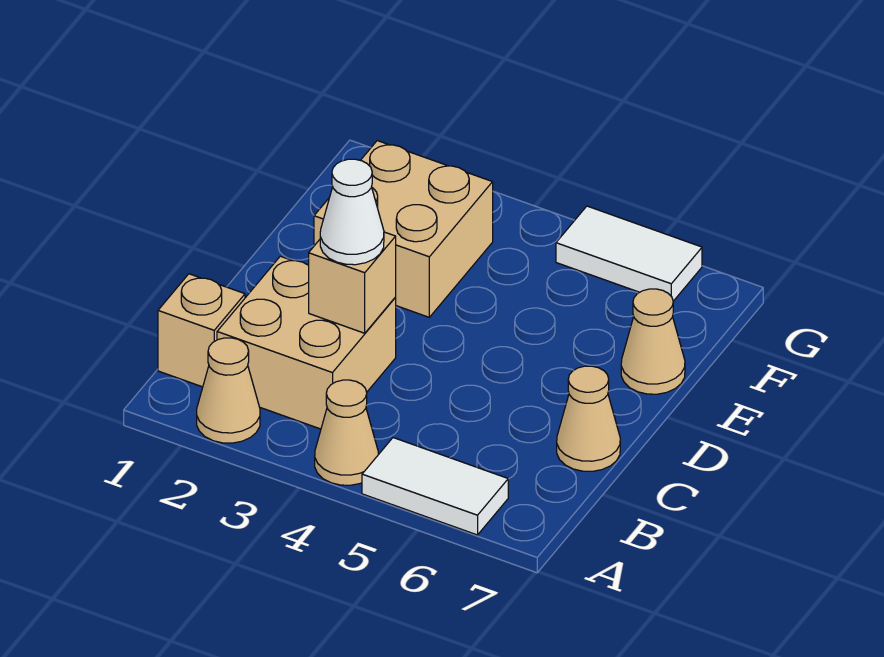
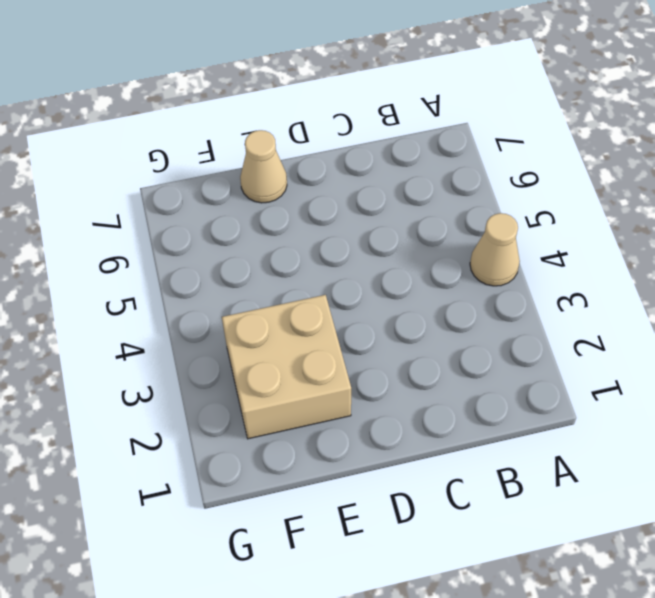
none -> tan cone A2 level 1
none -> white tile A5:A6 level 1

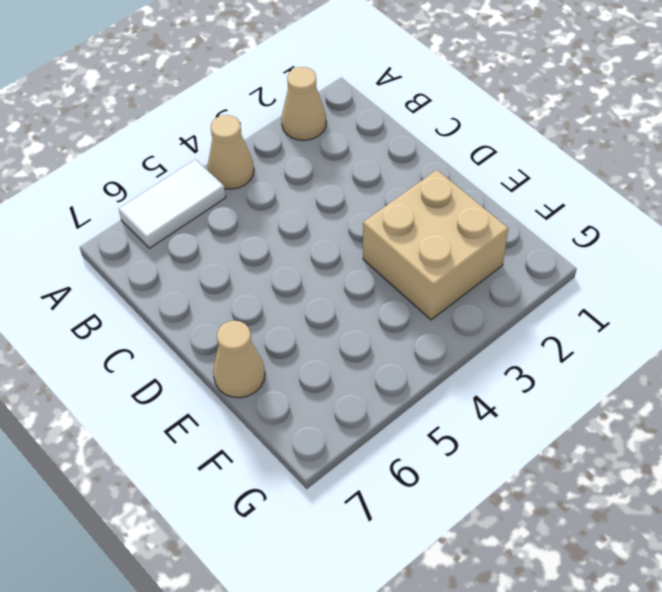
none -> tan brick B1 level 1
none -> tan brick B2:C3 level 1

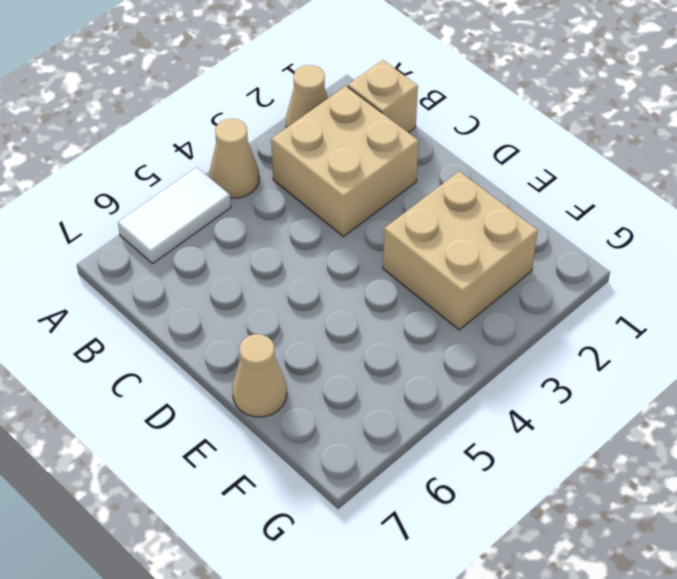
none -> tan cone C7 level 1
none -> white tile G5:G6 level 1

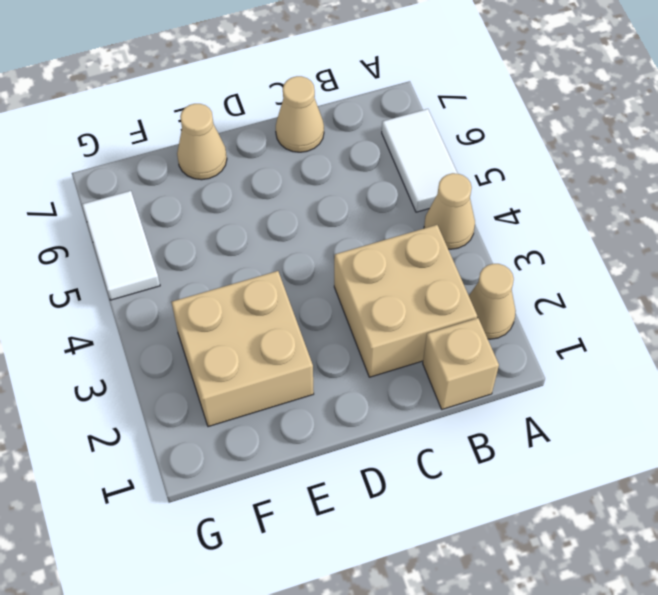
none -> tan brick C3 level 2
none -> white cone C3 level 3

